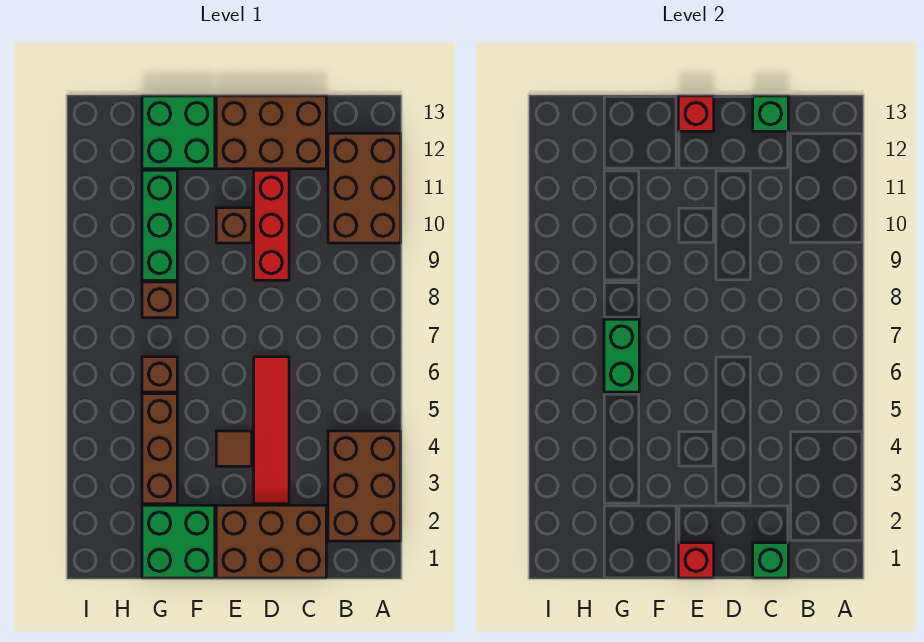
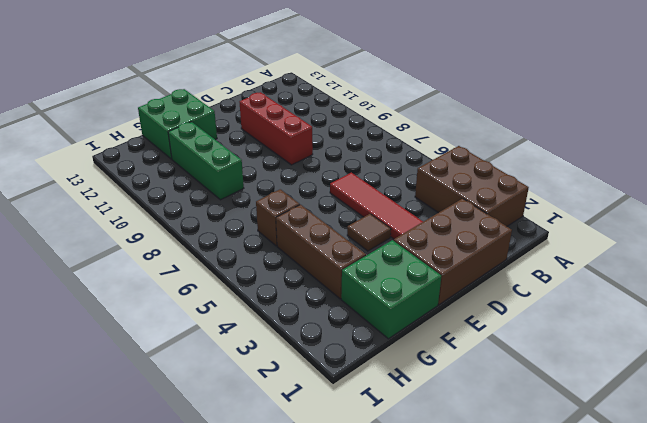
none -> brown brick A10:B12 level 1
none -> brown brick C12:E13 level 1
none -> brown brick E10 level 1

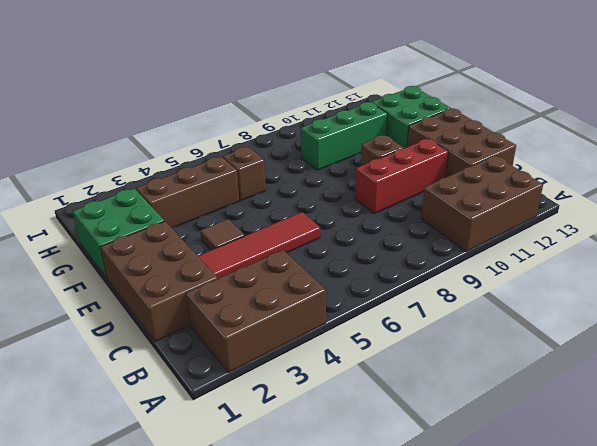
none -> brown brick G8 level 1
none -> green brick C1 level 2
none -> green brick C13 level 2

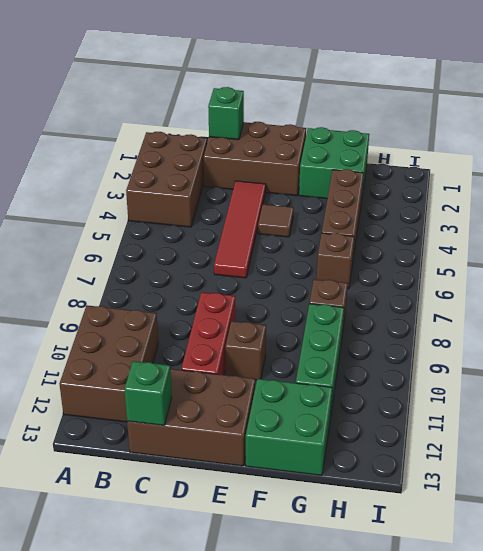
none -> red brick E1 level 2
none -> red brick E13 level 2
none -> green brick G6:G7 level 2

